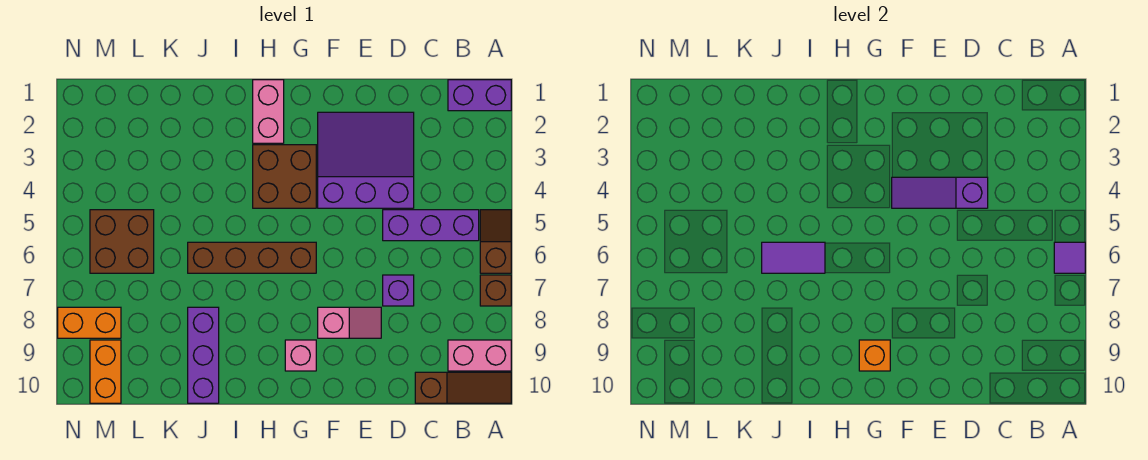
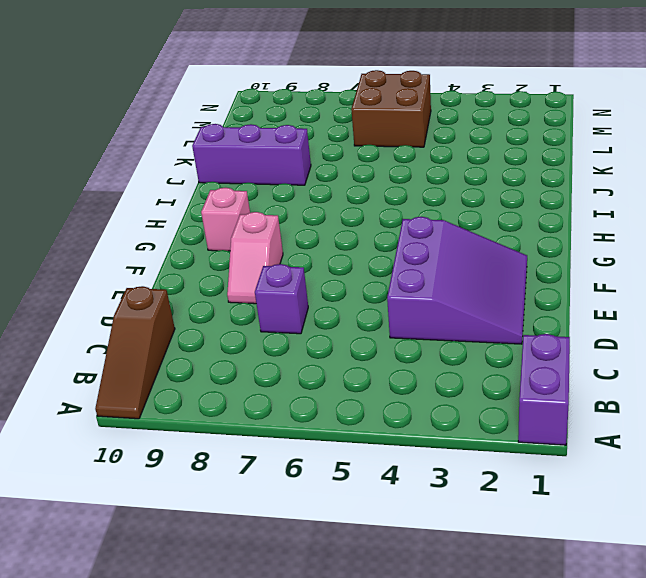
none -> brown slope A5:A6 level 1 top 6
none -> brown brick A7 level 1
none -> pink brick A9:B9 level 1

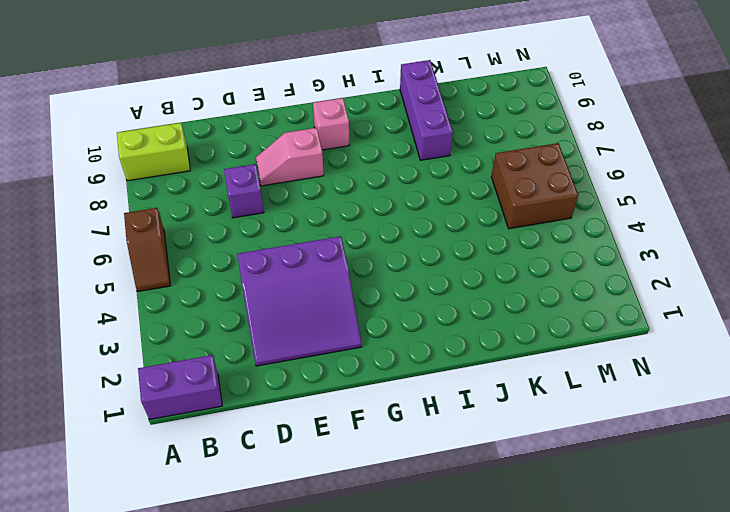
lime brick A9:B9 level 1 -> pink brick A9:B9 level 1
none -> brown brick A7 level 1
none -> brown slope A10:C10 level 1 top C
none -> purple brick B5:D5 level 1

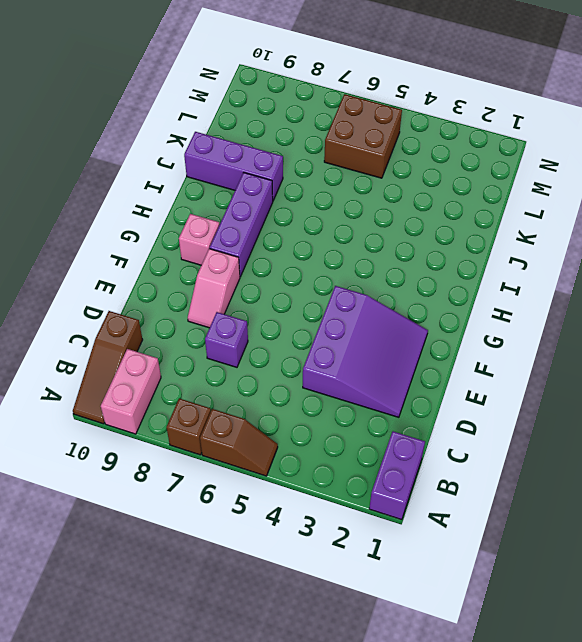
purple brick G8:I8 level 1 -> purple brick B5:D5 level 1
none -> brown brick G3:H4 level 1
none -> brown brick G6:J6 level 1
none -> pink brick H1:H2 level 1

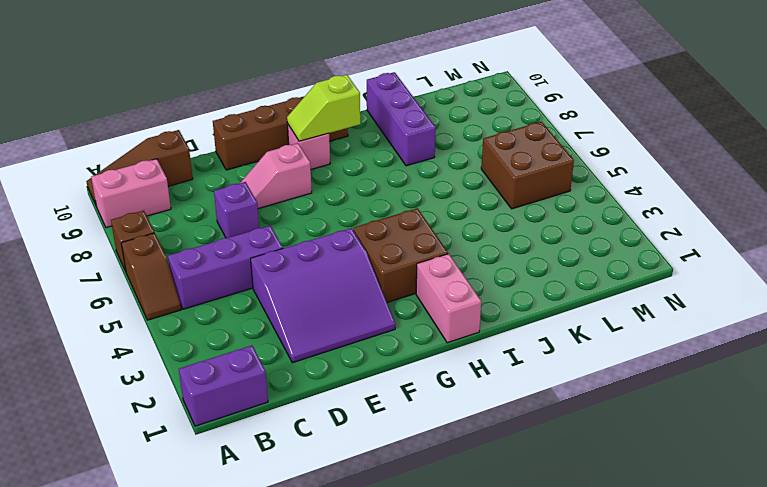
brown brick E10:H10 level 1 -> brown brick G6:J6 level 1
lime slope G9:H9 level 2 top H -> orange brick G9 level 2
none -> orange brick M8:N8 level 1
none -> orange brick M9:M10 level 1
none -> purple tile A6 level 2

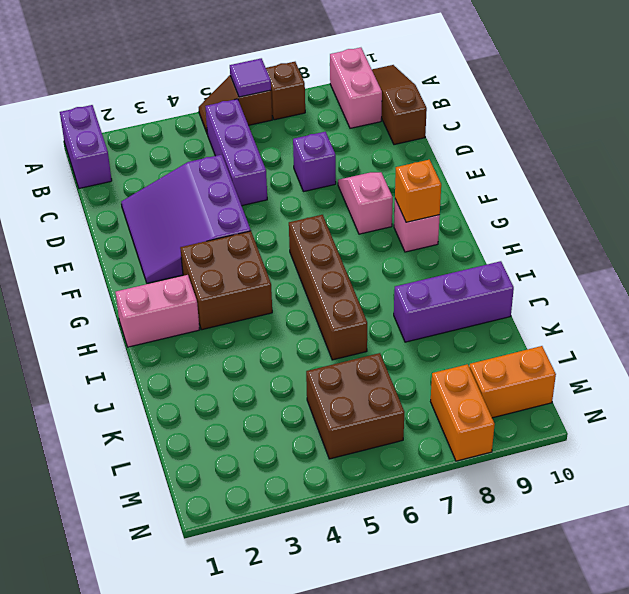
none -> purple slope D4:F4 level 2 top D
none -> purple tile I6:J6 level 2

